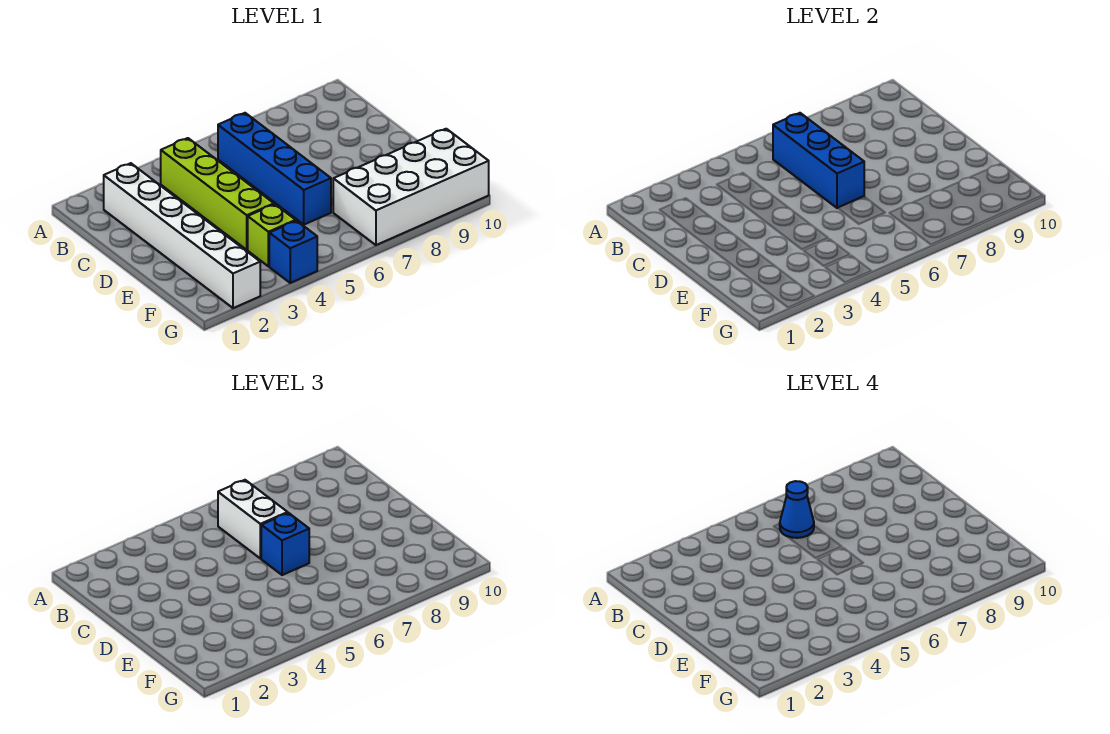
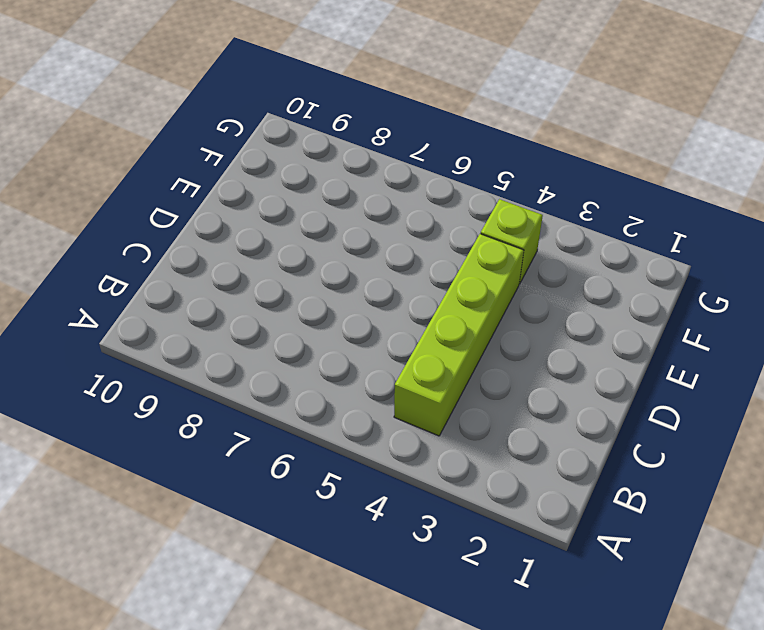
none -> white brick B2:G2 level 1
none -> blue brick B6:E6 level 1

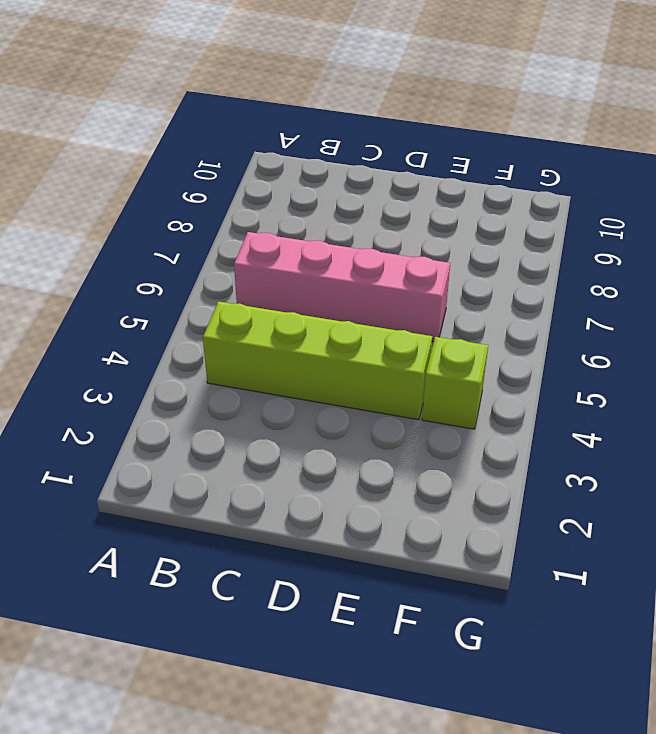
pink brick B6:E6 level 1 -> blue brick B6:E6 level 1
none -> white brick B2:G2 level 1
none -> white brick F7:G10 level 1

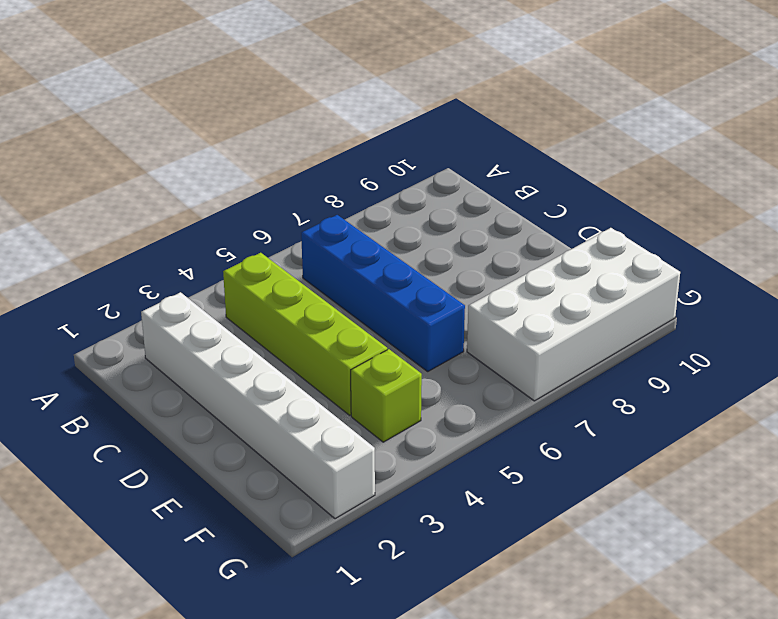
none -> blue brick G4 level 1
none -> blue brick B6:D6 level 2

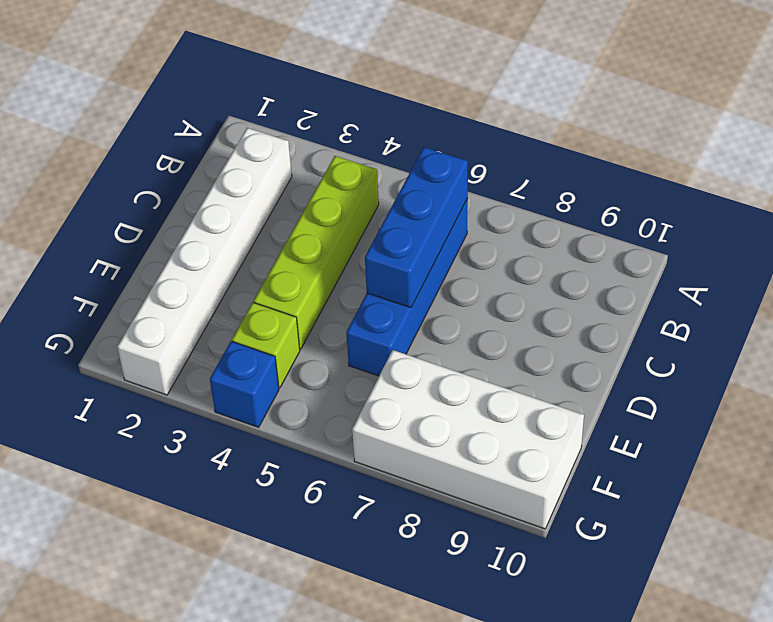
none -> white brick B6:C6 level 3
none -> blue brick D6 level 3

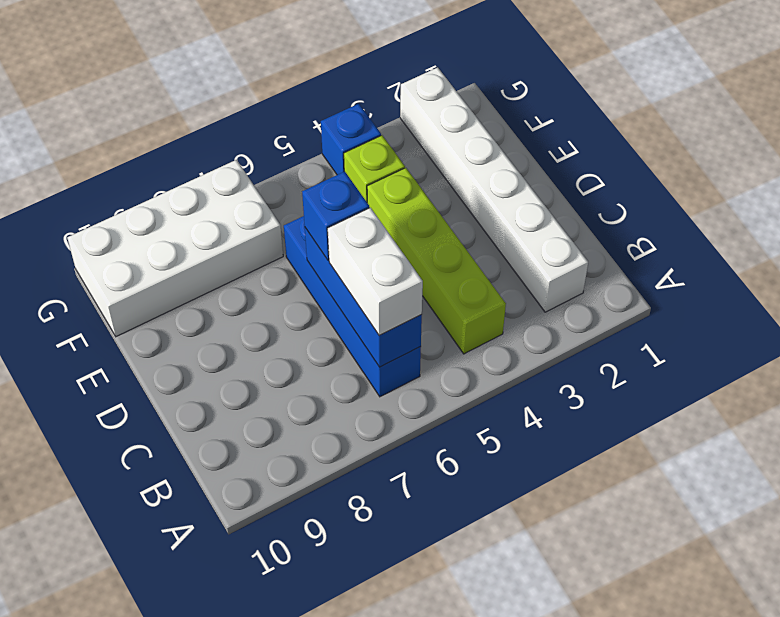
none -> blue cone B6 level 4

